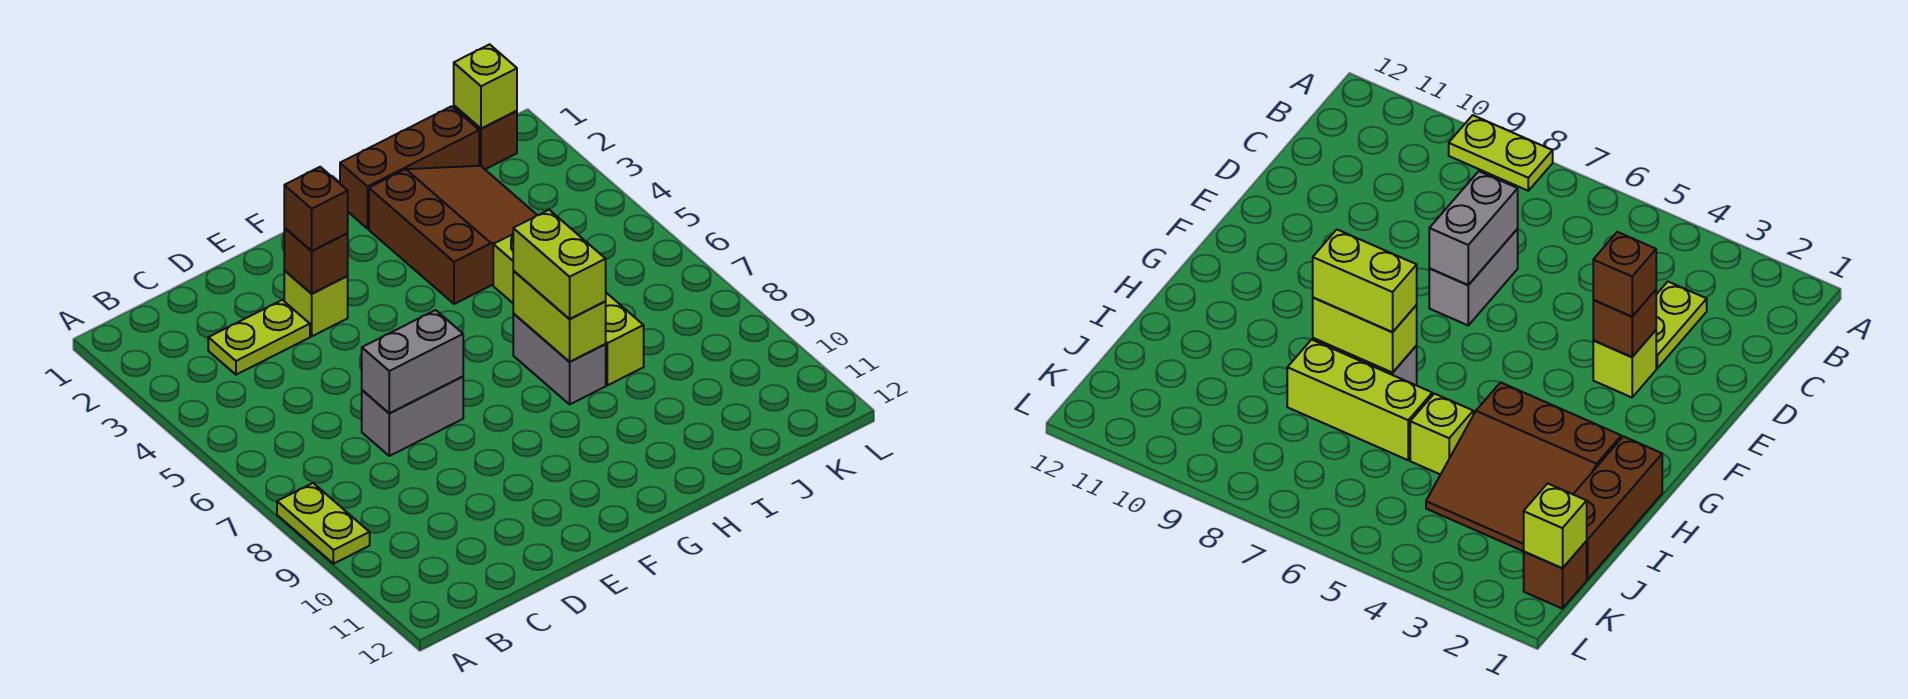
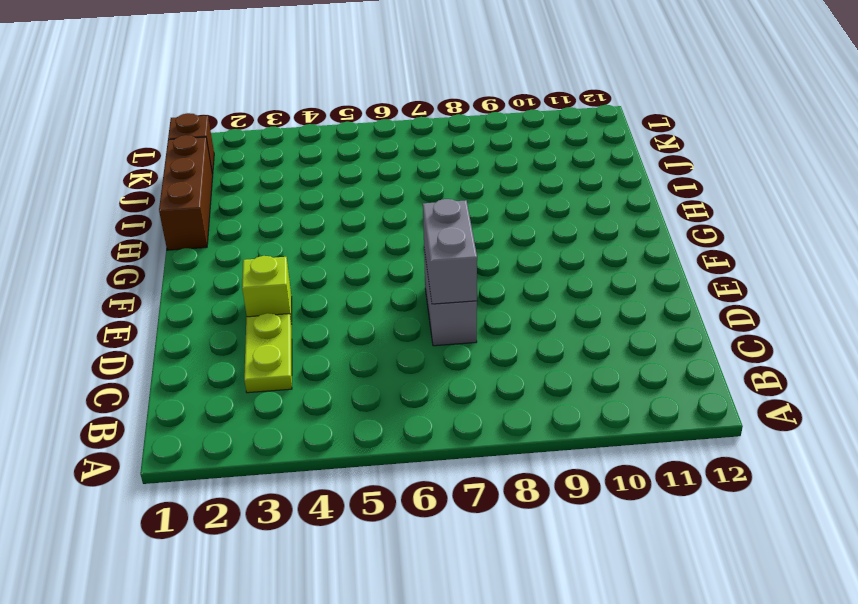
none -> lime plate A8:A9 level 1
none -> brown slope H2:J4 level 1 top H
none -> grey brick H7:H8 level 1

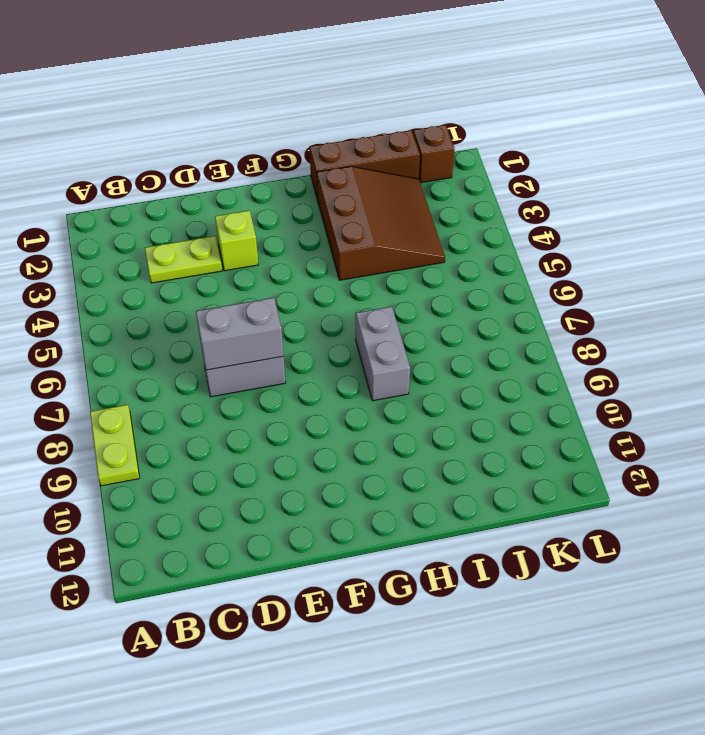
none -> lime brick I5 level 1
none -> lime brick I6:I8 level 1
none -> brown brick E3 level 2

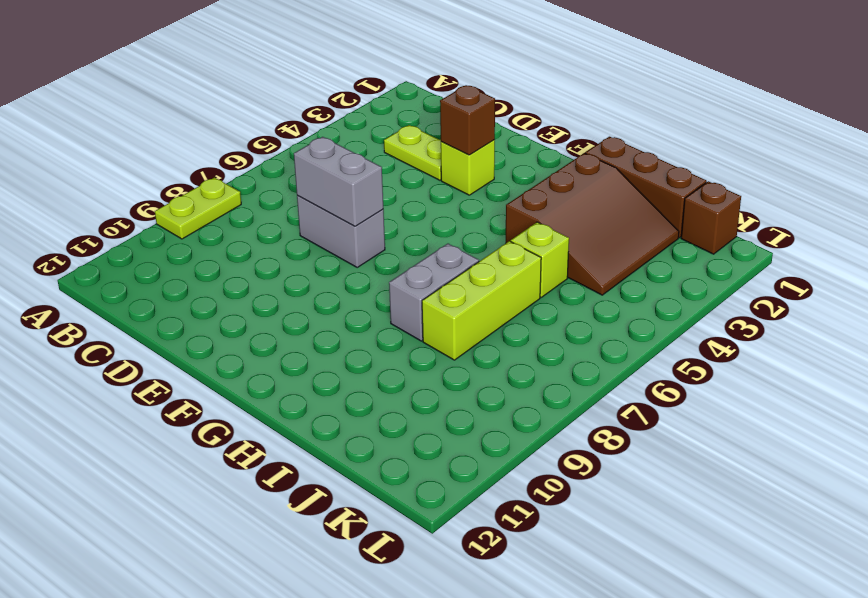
none -> lime brick H7:H8 level 2
none -> lime brick K1 level 2
none -> brown brick E3 level 3

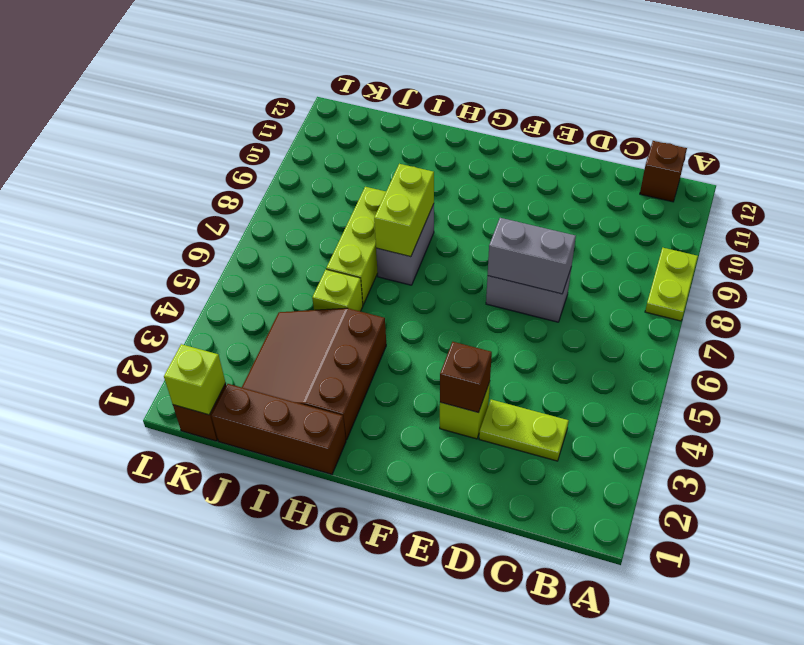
brown brick B12 level 1 -> brown brick E3 level 3
none -> lime brick H7:H8 level 3

